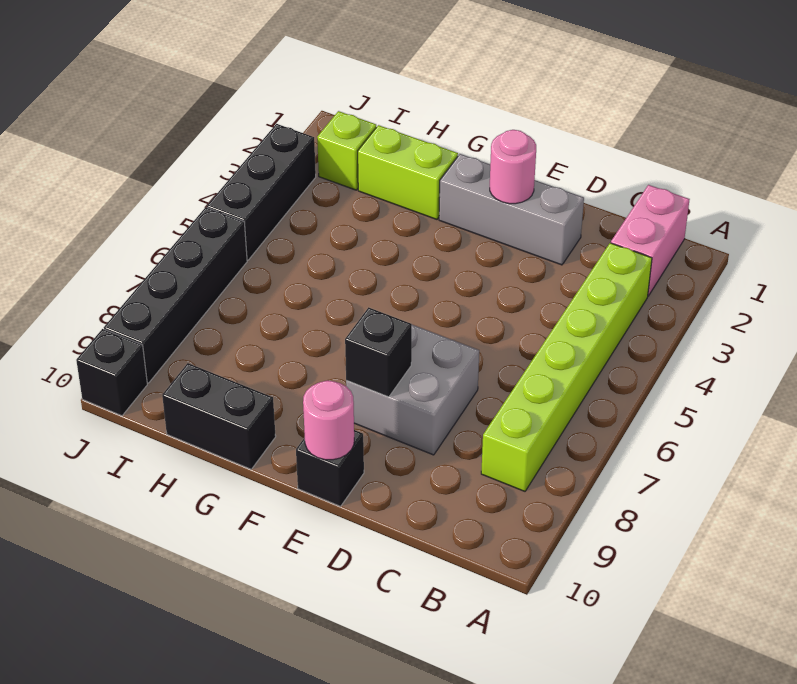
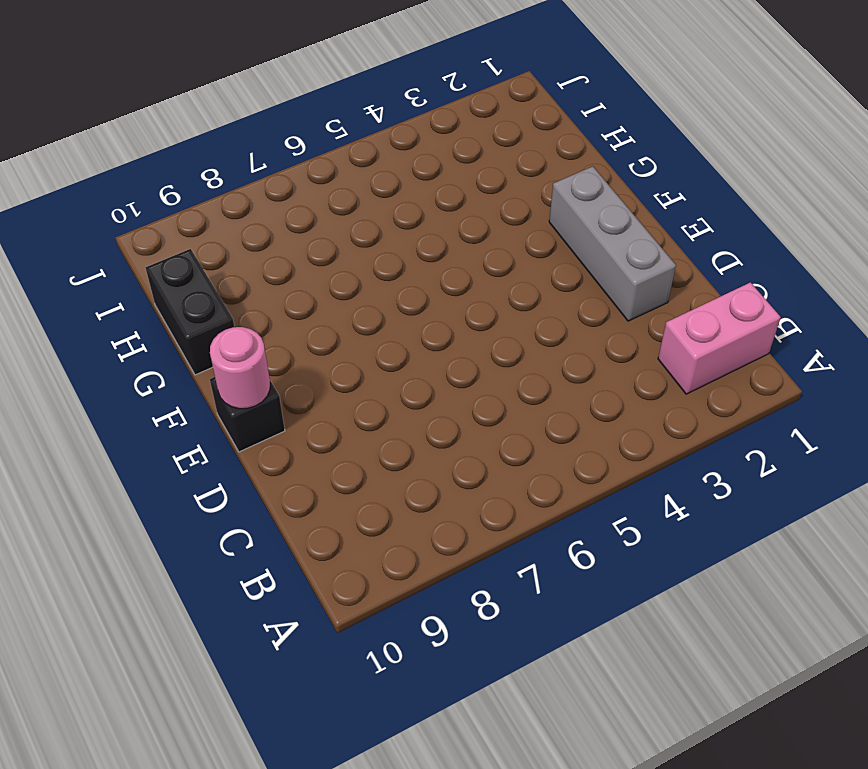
none -> lime brick B3:B8 level 1
none -> grey brick D7:E8 level 1
none -> lime brick G2:H2 level 1

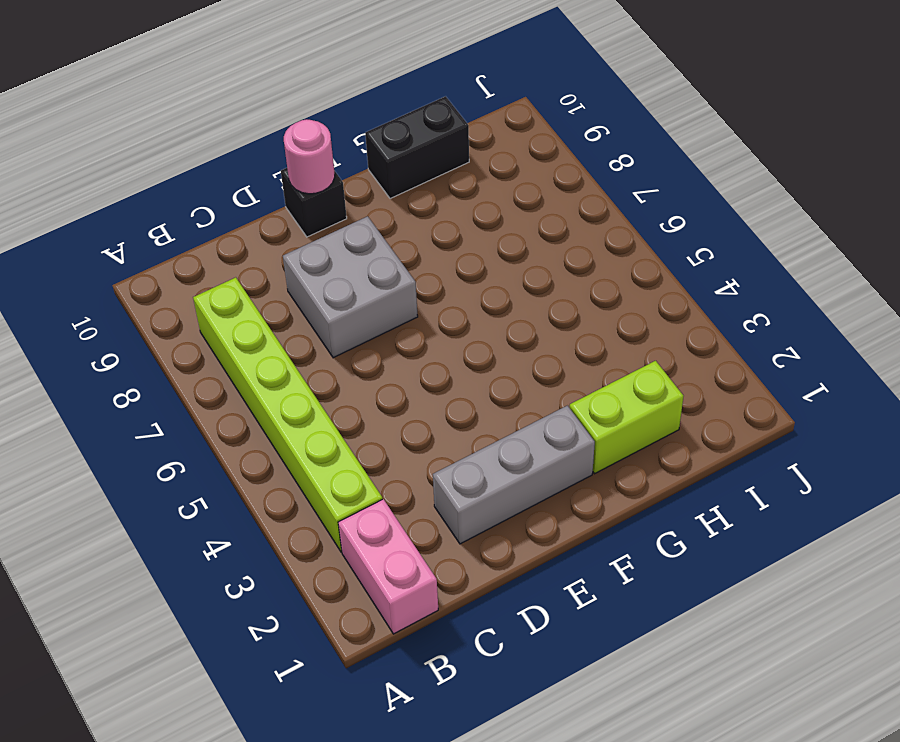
none -> lime brick I2 level 1
none -> black brick J3:J5 level 1
none -> black brick J6:J9 level 1

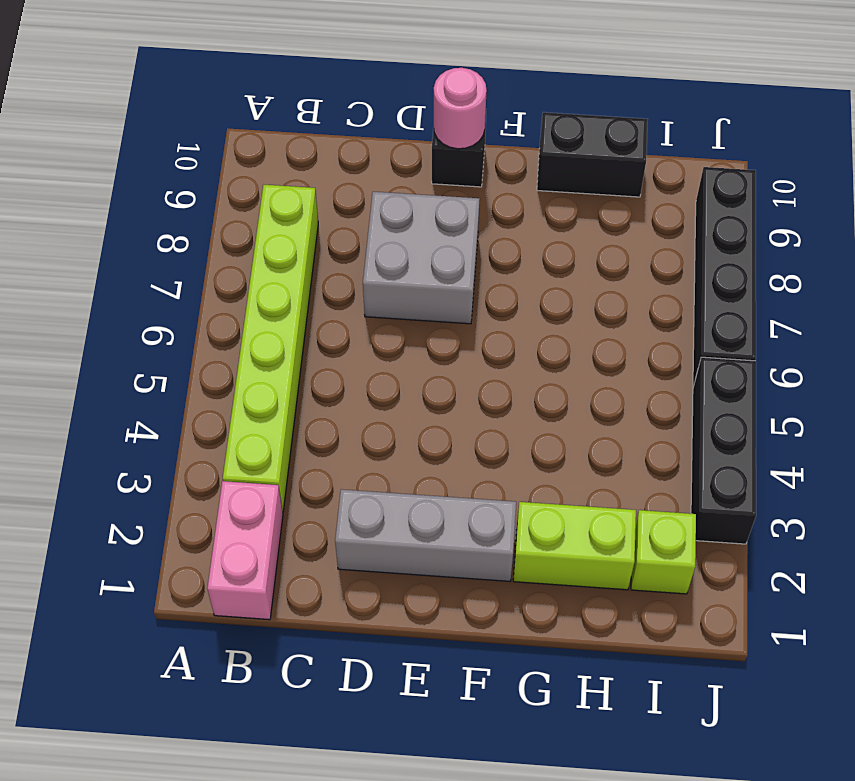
none -> black brick J10 level 1
none -> pink round brick E2 level 2
none -> black brick E8 level 2

